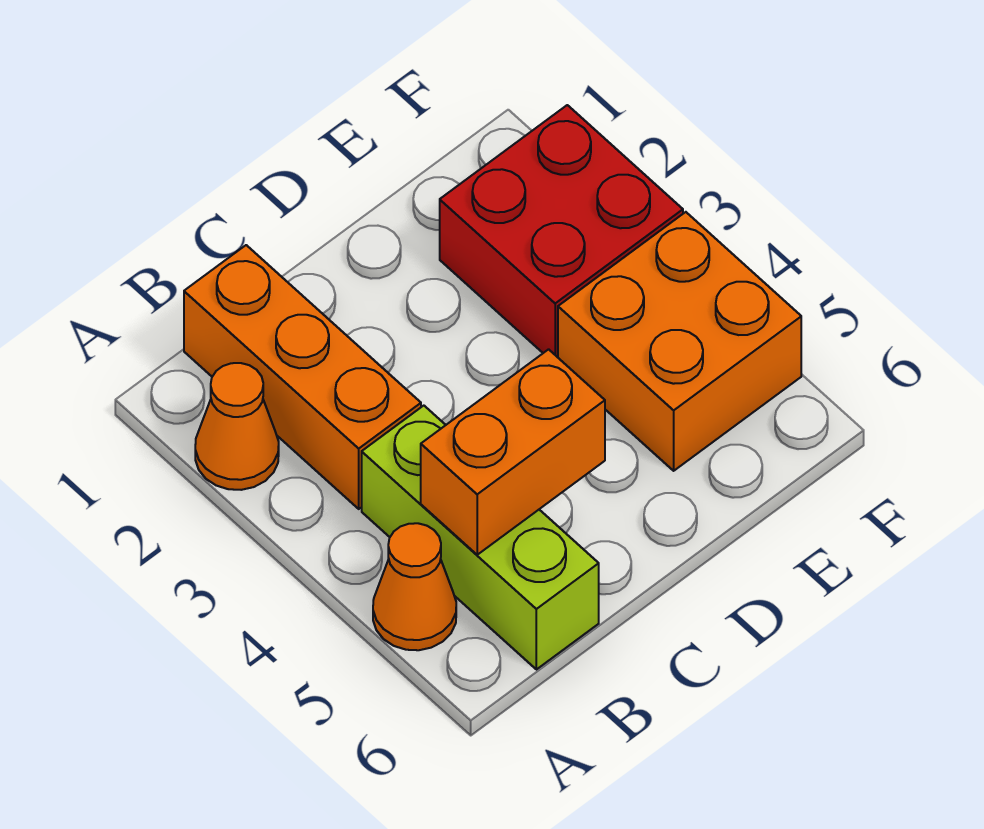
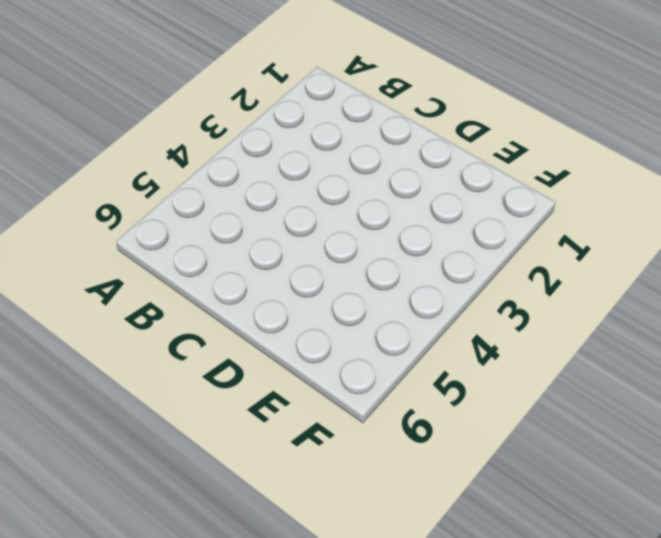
none -> orange cone A2 level 1
none -> orange cone A5 level 1

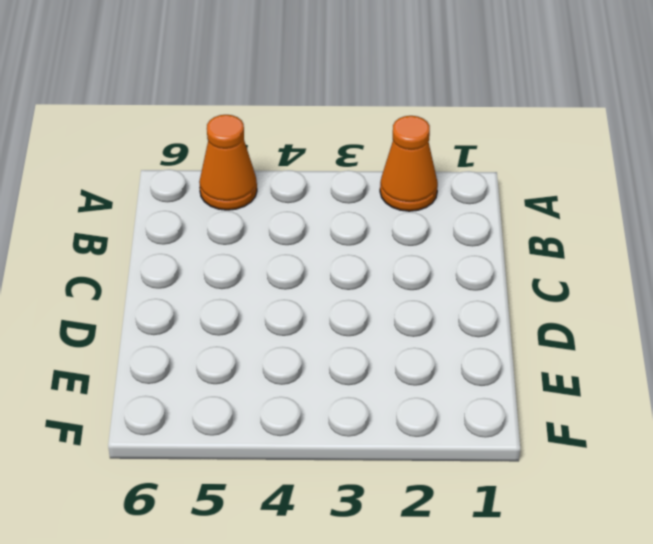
none -> orange brick B1:B3 level 1
none -> lime brick B4:B6 level 1

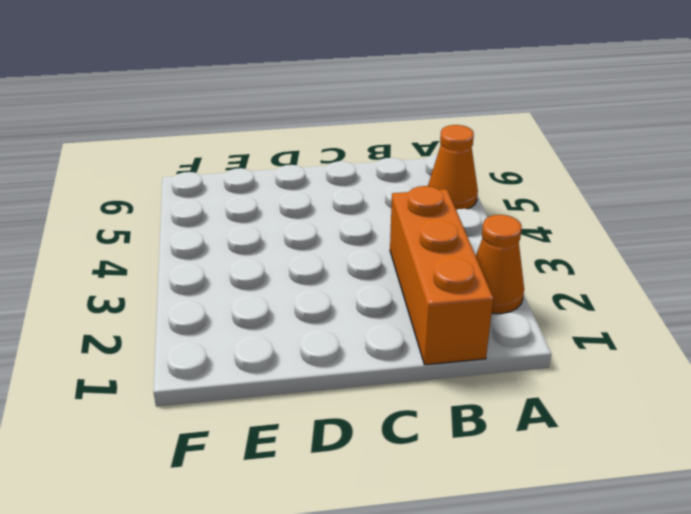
none -> lime brick B4:B6 level 1
none -> red brick E2:F3 level 1

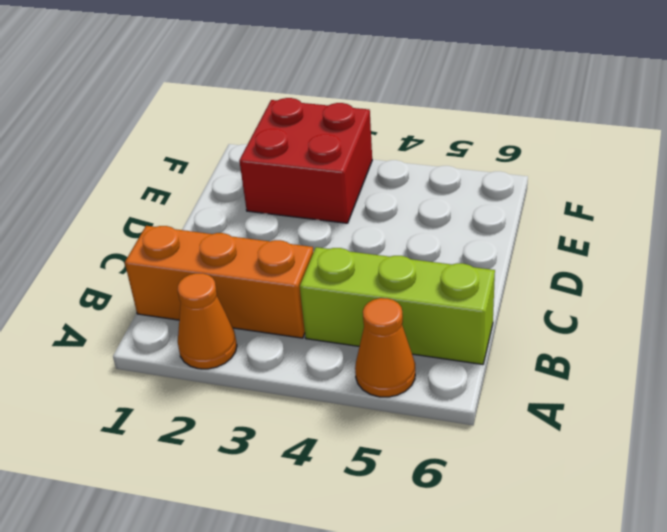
none -> orange brick E4:F5 level 1
none -> orange brick B5:C5 level 2

